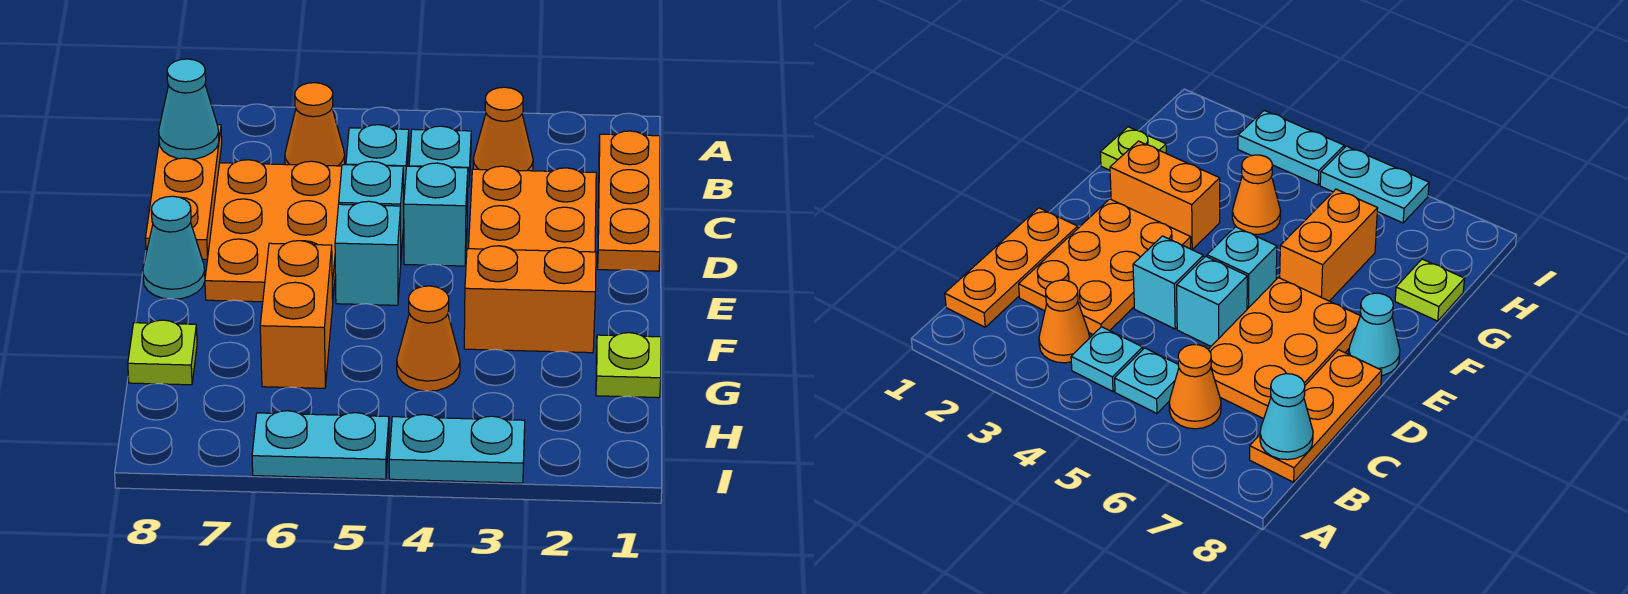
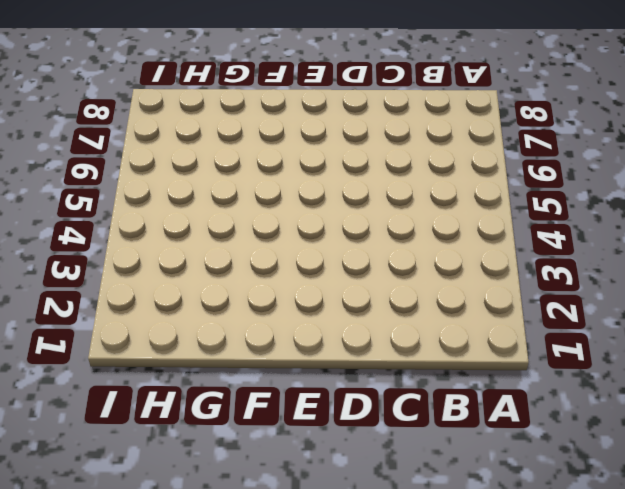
none -> orange plate B1:D1 level 1
none -> orange cone B3 level 1
none -> cyan plate B4 level 1

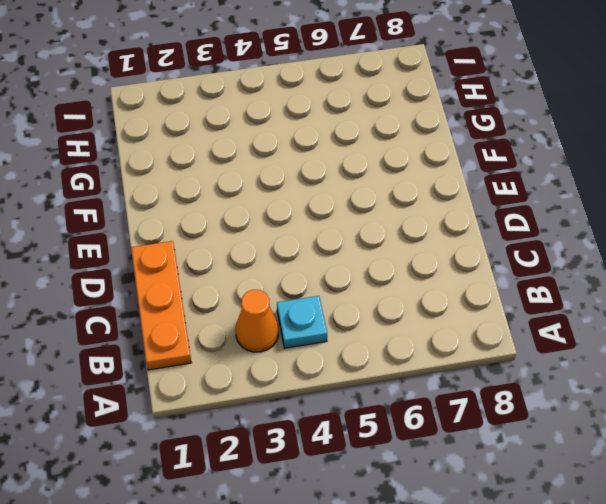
none -> cyan plate B5 level 1
none -> orange cone B6 level 1
none -> orange plate B8:D8 level 1

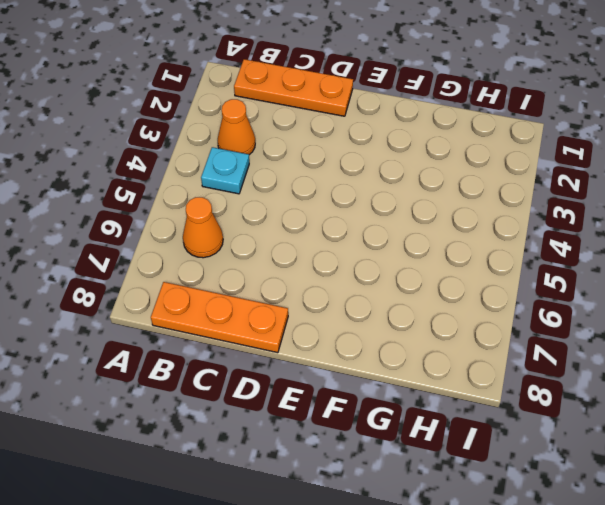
none -> cyan plate B5 level 1
none -> orange plate C2:E3 level 1
none -> orange plate C6:E7 level 1

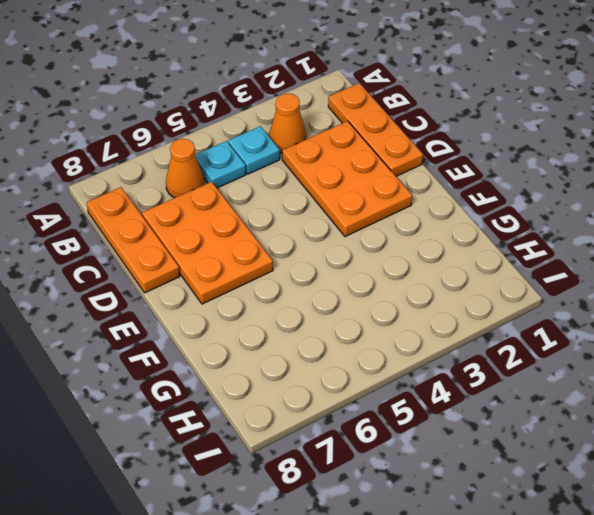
none -> cyan brick D4 level 1
none -> cyan brick D5 level 1
none -> cyan brick E5 level 1

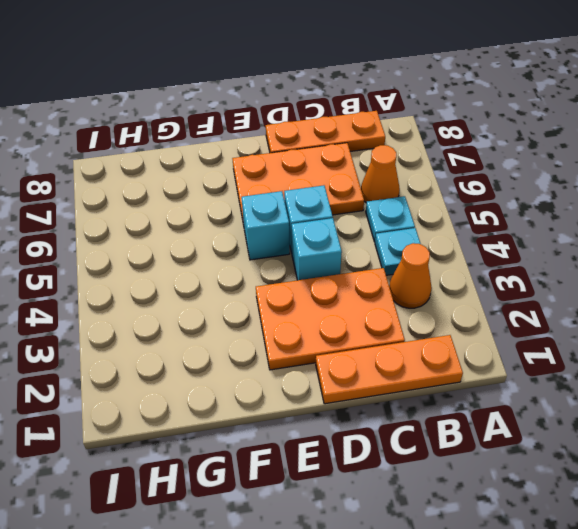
none -> cyan cone E8 level 1
none -> orange brick F2:F3 level 1
none -> orange brick F6:G6 level 1

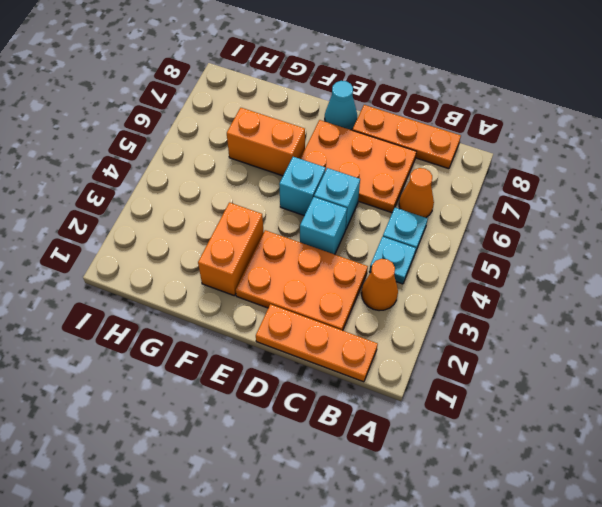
none -> lime plate G1 level 1
none -> orange cone G4 level 1
none -> lime plate G8 level 1

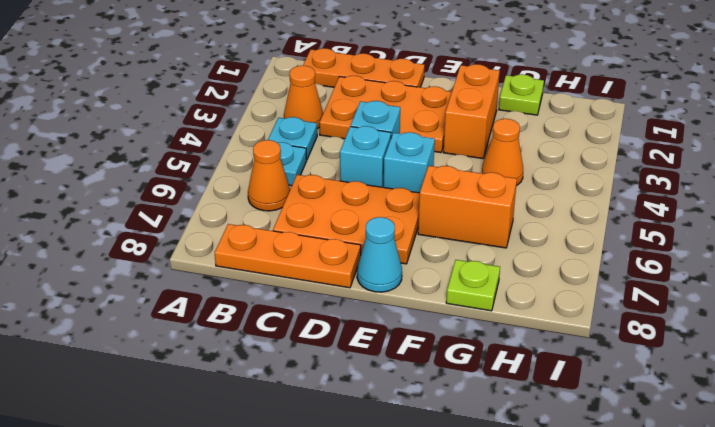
none -> cyan plate I3:I4 level 1
none -> cyan plate I5:I6 level 1
none -> cyan cone B8 level 2

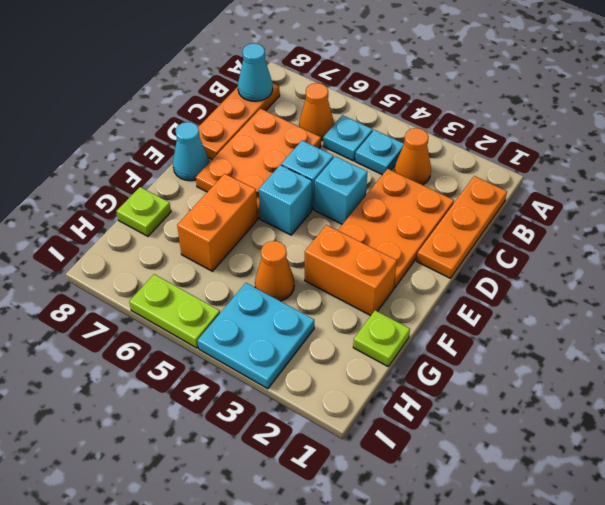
cyan plate H3:I4 level 1 -> cyan plate I3:I4 level 1
lime plate I5:I6 level 1 -> cyan plate I5:I6 level 1

